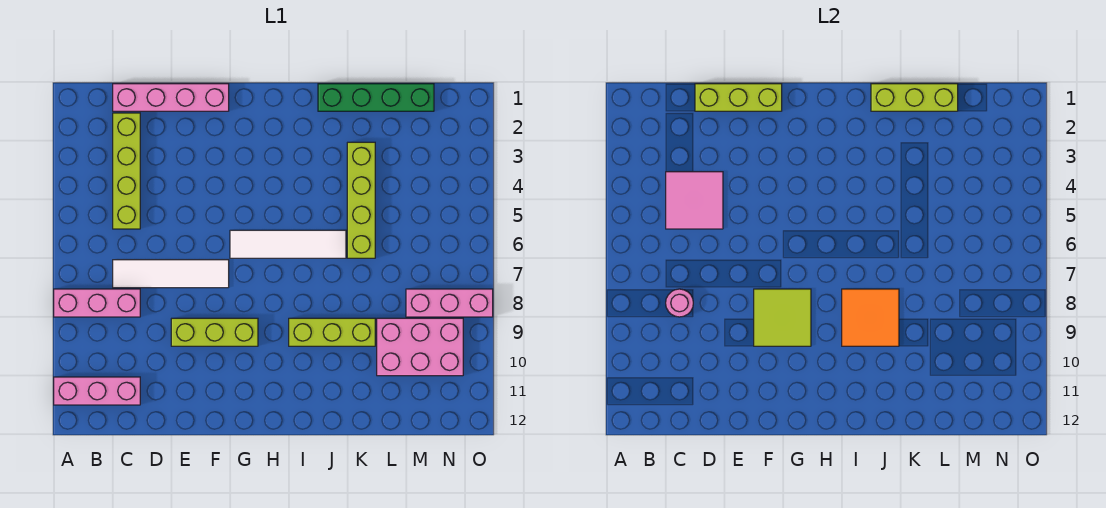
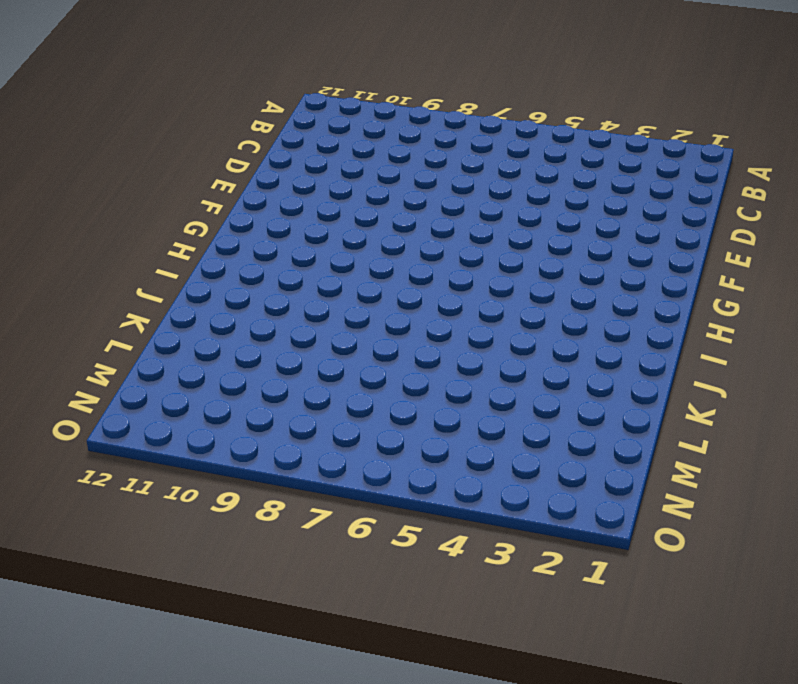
none -> pink brick A8:C8 level 1
none -> pink brick A11:C11 level 1
none -> pink brick C1:F1 level 1

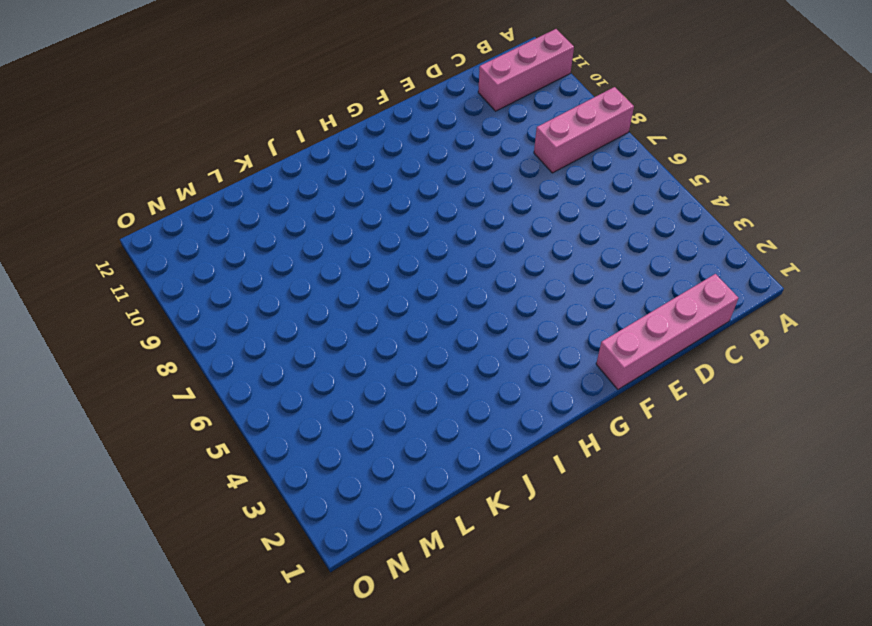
none -> lime brick C2:C5 level 1
none -> white tile C7:F7 level 1
none -> lime brick E9:G9 level 1

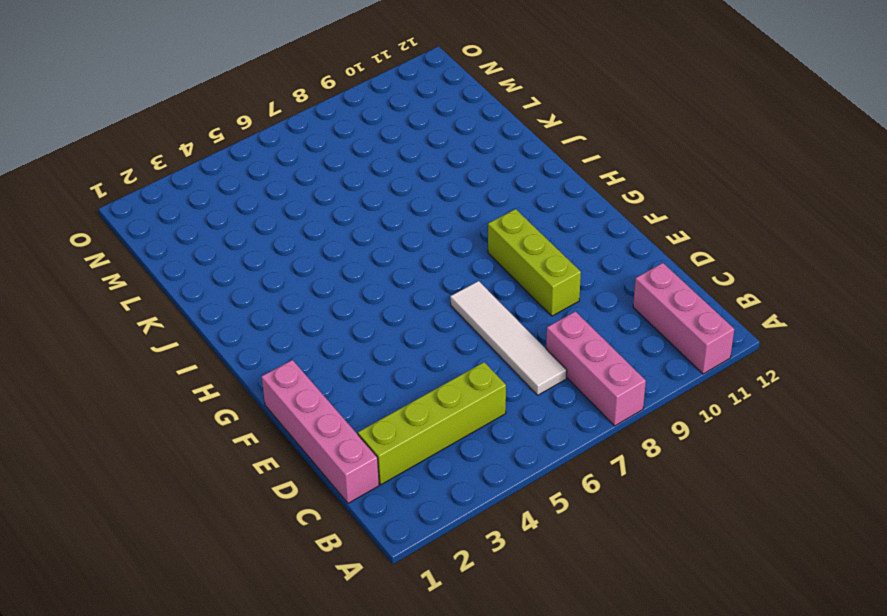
none -> white tile G6:J6 level 1
none -> lime brick I9:K9 level 1
none -> green brick J1:M1 level 1

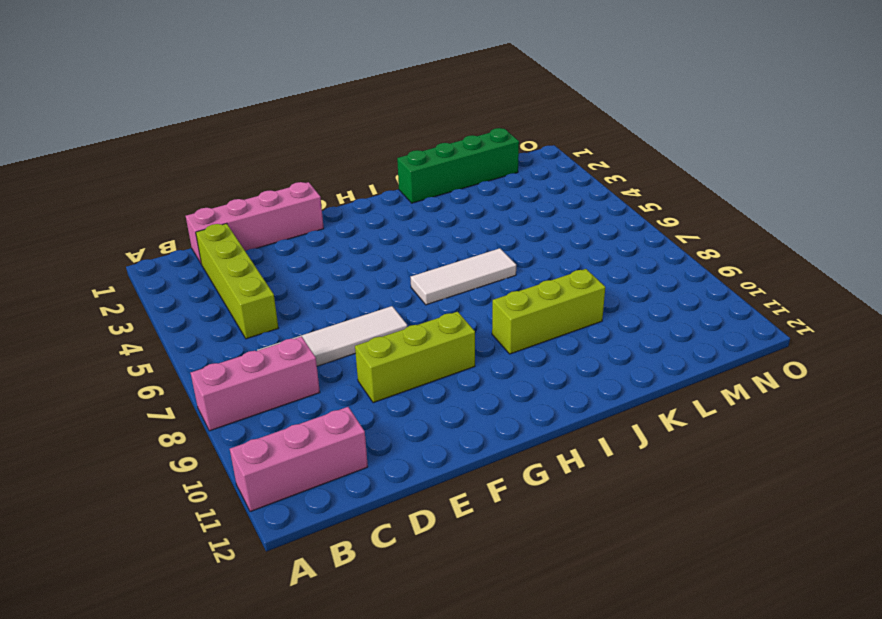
white tile H6:J6 level 1 -> white tile G6:J6 level 1
none -> lime brick K3:K6 level 1
none -> pink brick L9:N10 level 1
none -> pink brick M8:O8 level 1

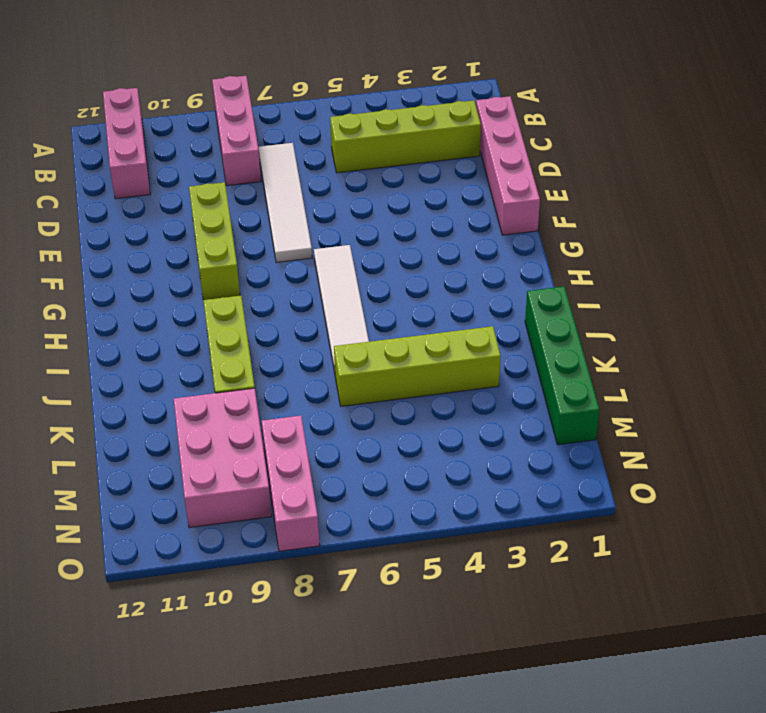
none -> pink tile C4:D5 level 2
none -> pink round brick C8 level 2
none -> lime brick D1:F1 level 2

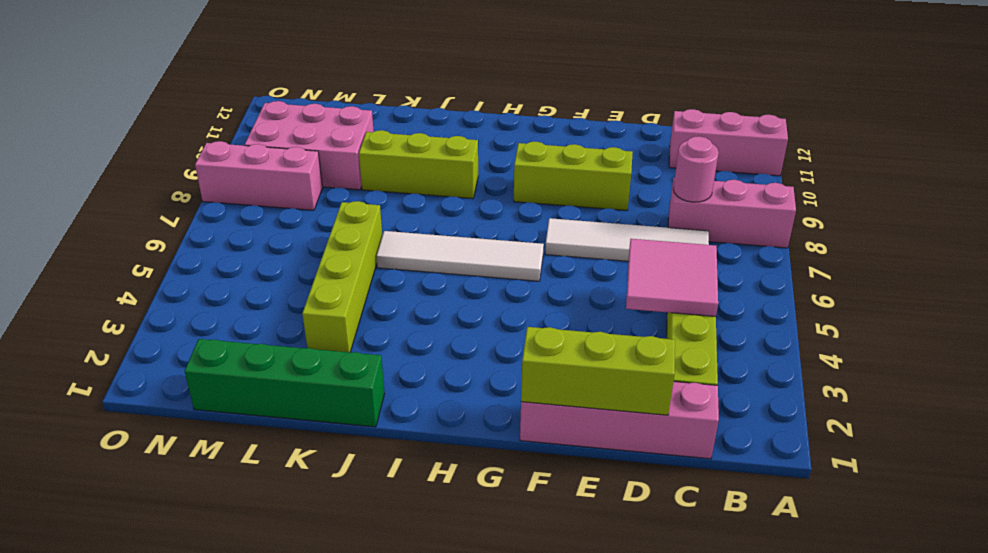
none -> lime tile F8:G9 level 2
none -> orange tile I8:J9 level 2
none -> lime brick J1:L1 level 2

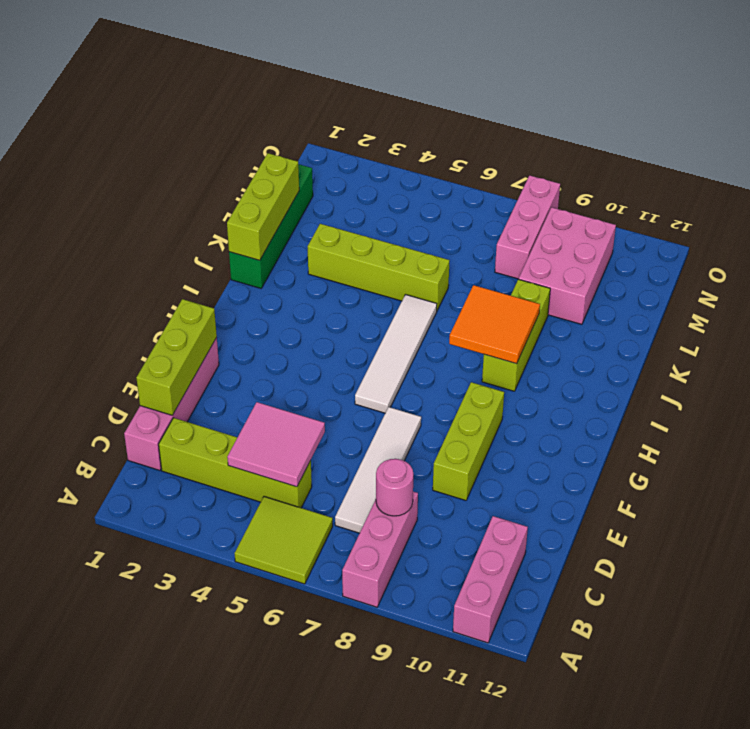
lime tile A5:B6 level 1 -> lime tile F8:G9 level 2

